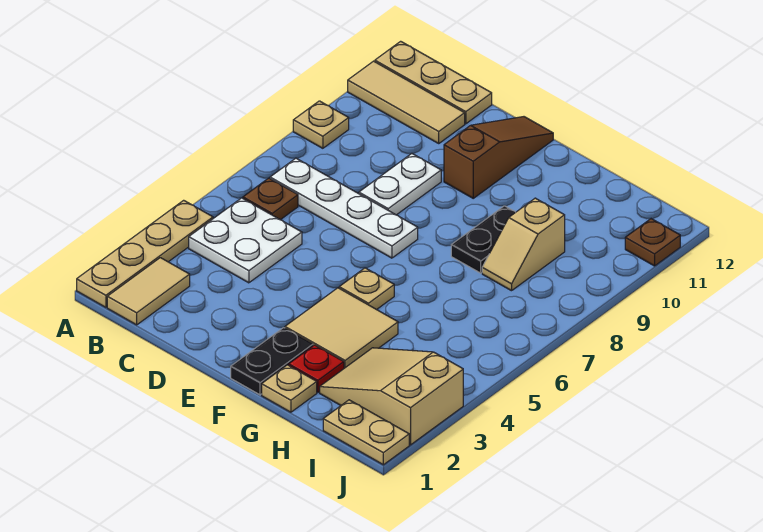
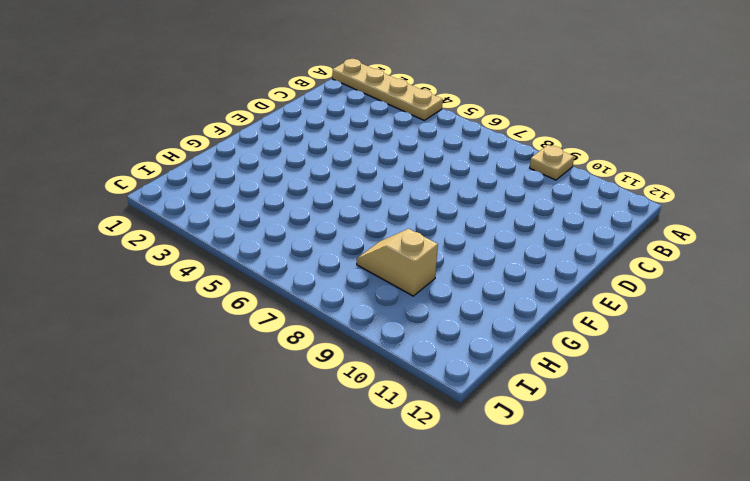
none -> tan tile A11:C11 level 1
none -> tan plate A12:C12 level 1
none -> tan tile B1:B2 level 1

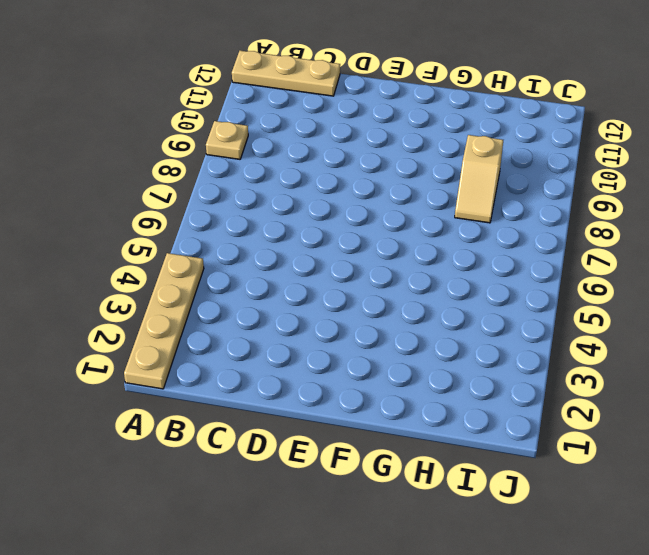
none -> tan tile A11:C11 level 1
none -> tan tile B1:B2 level 1
none -> white plate B4:C5 level 1

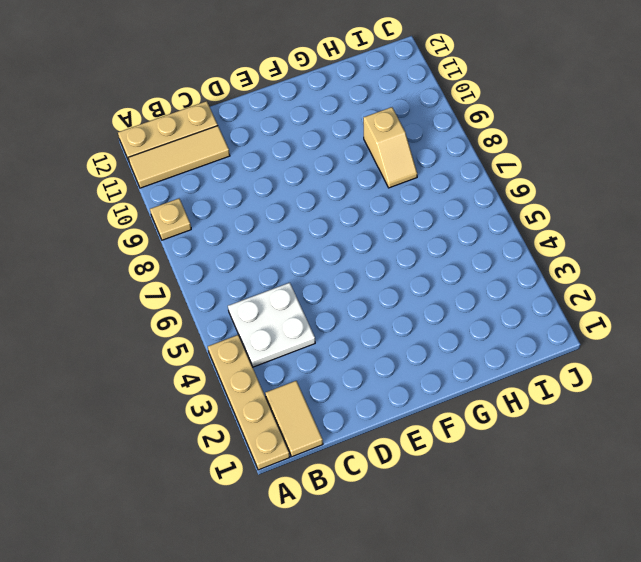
none -> brown plate B6 level 1
none -> white plate B7:E7 level 1
none -> white plate D8:D9 level 1

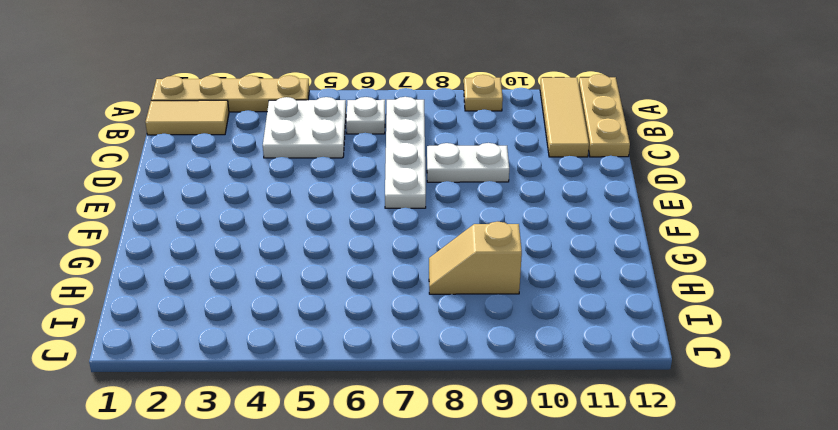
white plate B6 level 1 -> brown plate B6 level 1
none -> brown slope E10:E12 level 1 top 10
none -> black plate F1:F2 level 1
none -> tan tile F3:G4 level 1

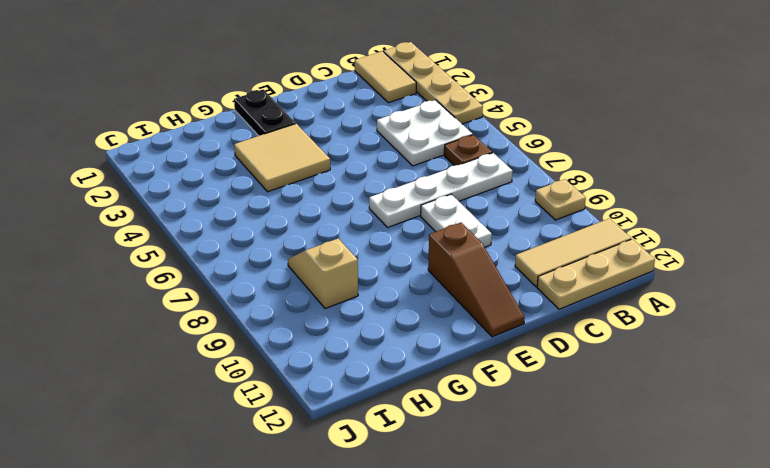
none -> tan plate F5 level 1
none -> tan plate G1 level 1
none -> red plate G2 level 1

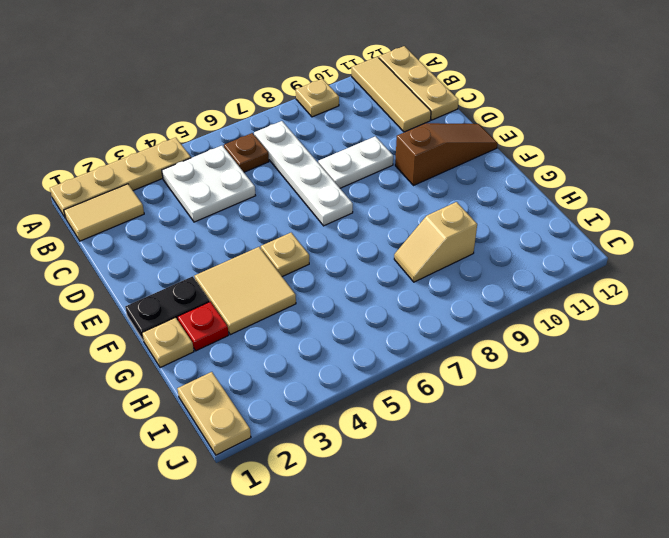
none -> black plate G8:G9 level 1
none -> tan slope H2:J3 level 1 top J
none -> brown plate J11 level 1

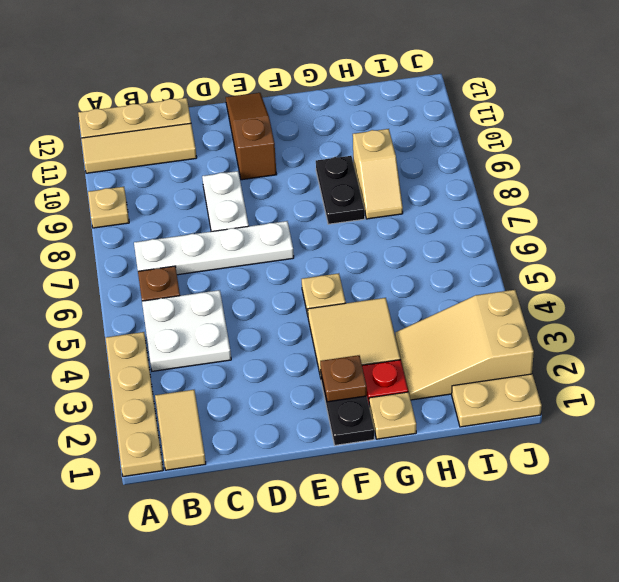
brown plate F2 level 2 -> brown plate J11 level 1

